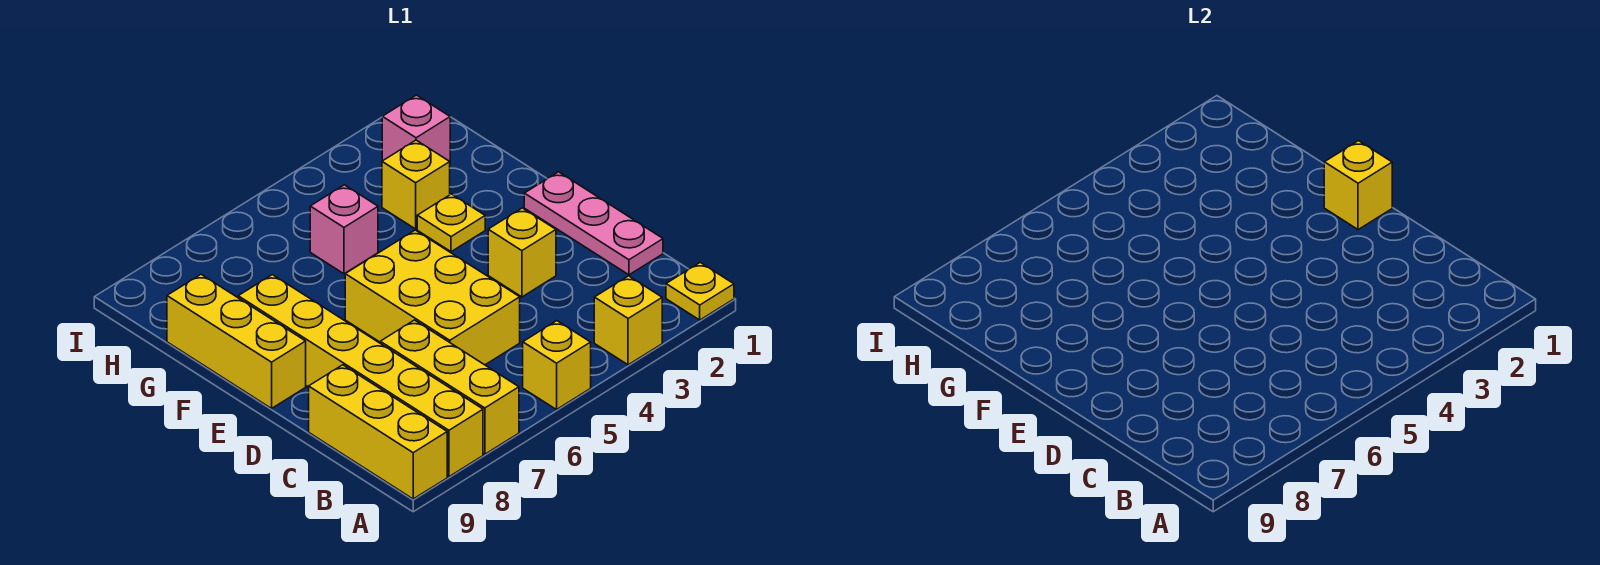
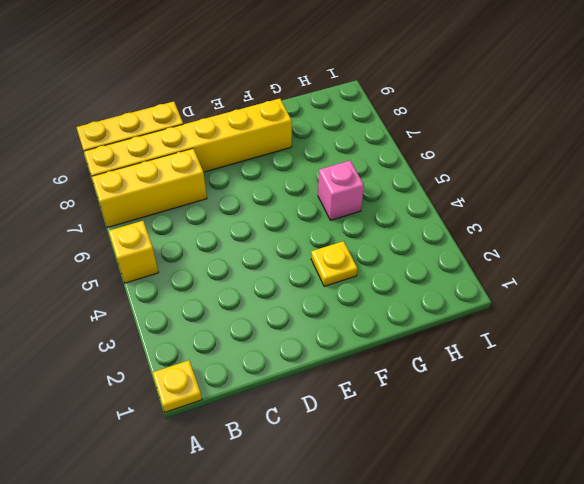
none -> yellow brick A3 level 1
none -> pink plate C1:E1 level 1
none -> yellow brick C5:E6 level 1

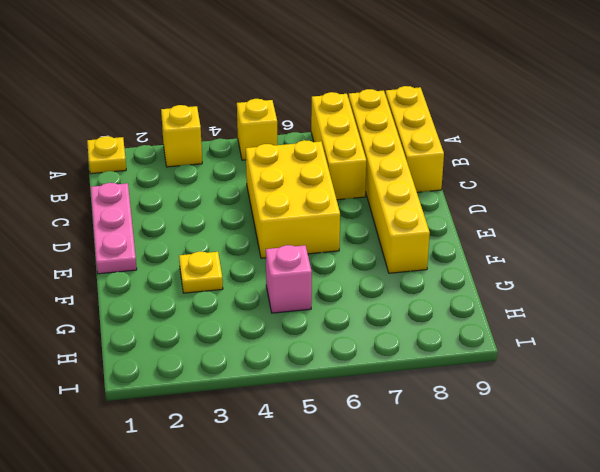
none -> yellow brick D3 level 1
none -> yellow brick E9:G9 level 1
none -> yellow brick G3 level 1

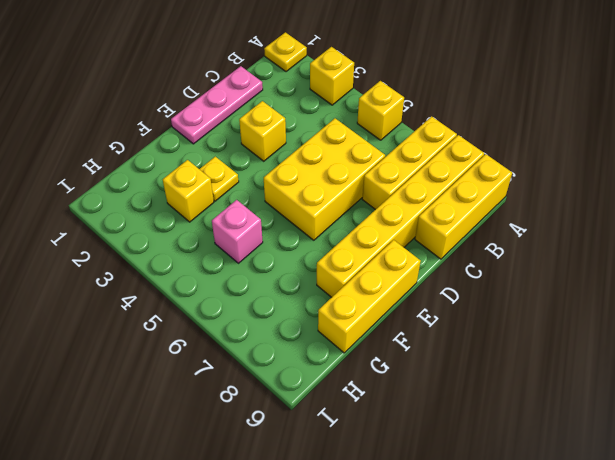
none -> pink brick H2 level 1
none -> yellow brick E1 level 2

